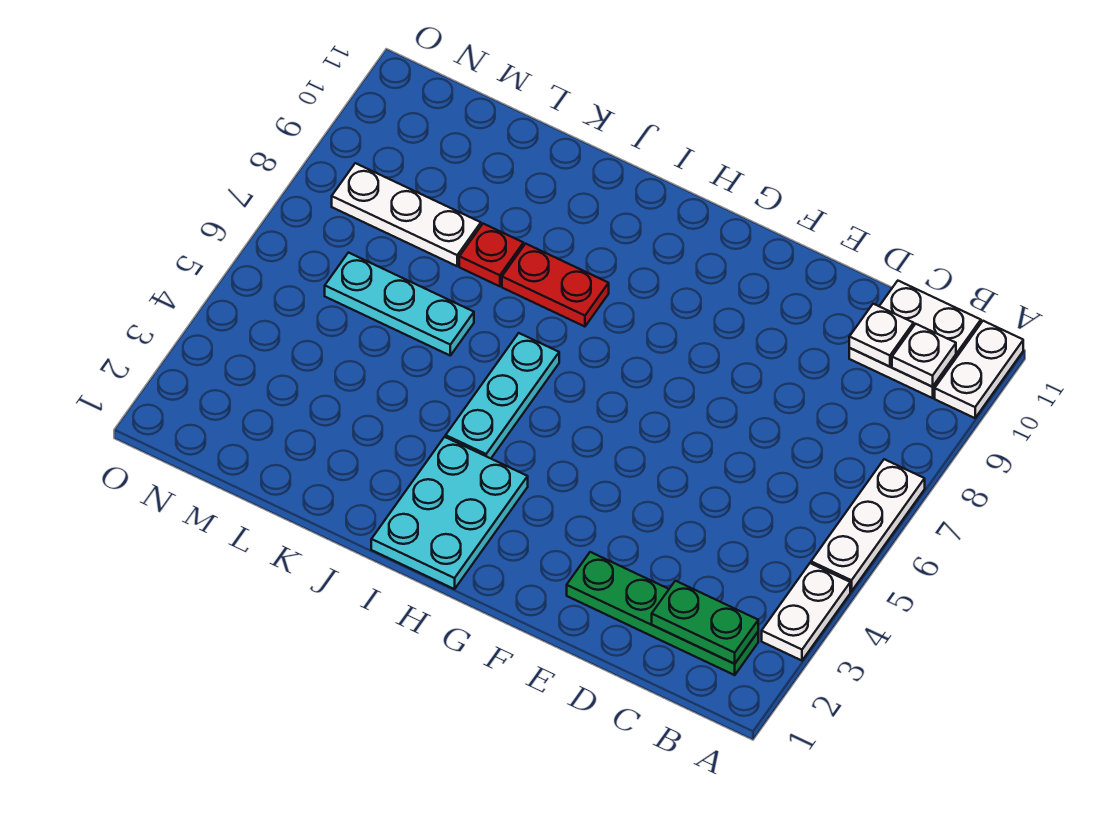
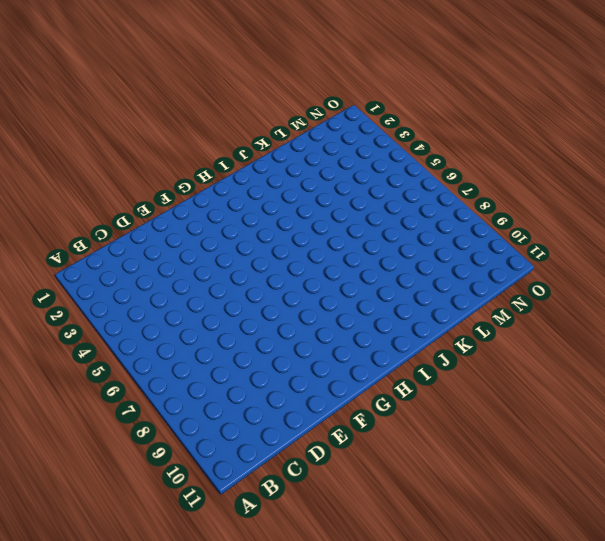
none -> white plate A3:A4 level 1
none -> white plate A5:A7 level 1
none -> white plate A10:A11 level 1

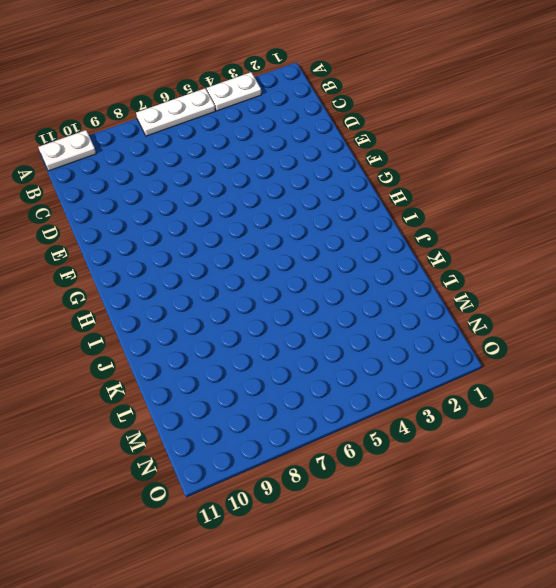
none -> green plate B2:E2 level 1
none -> white plate B10:C11 level 1
none -> cyan plate H1:I3 level 1

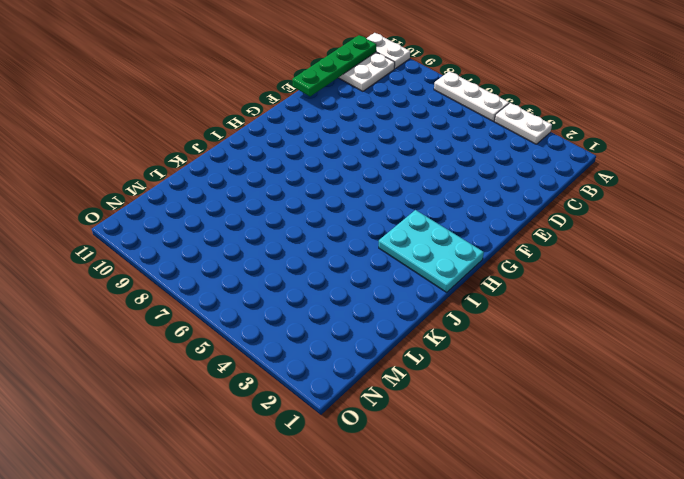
green plate B11:E11 level 2 -> green plate B2:E2 level 1
none -> cyan plate I4:I6 level 1
none -> red plate I8:J8 level 1
none -> cyan plate K6:M6 level 1

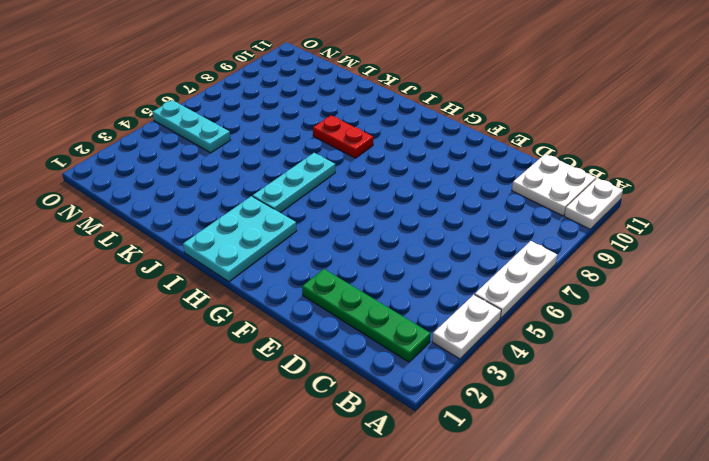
cyan plate M5:O5 level 1 -> cyan plate K6:M6 level 1
none -> red plate K8 level 1
none -> white plate L8:N8 level 1
none -> green plate B2:C2 level 2

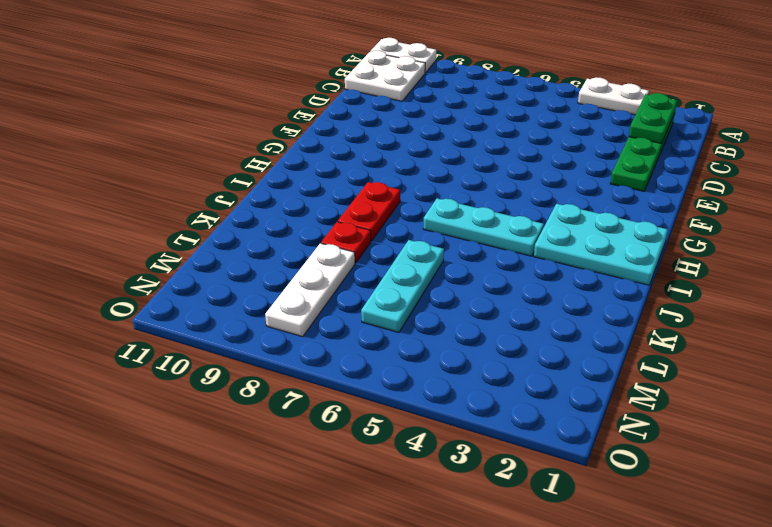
none -> white plate A5:A7 level 1
none -> white plate B10 level 2
none -> white plate C10 level 2

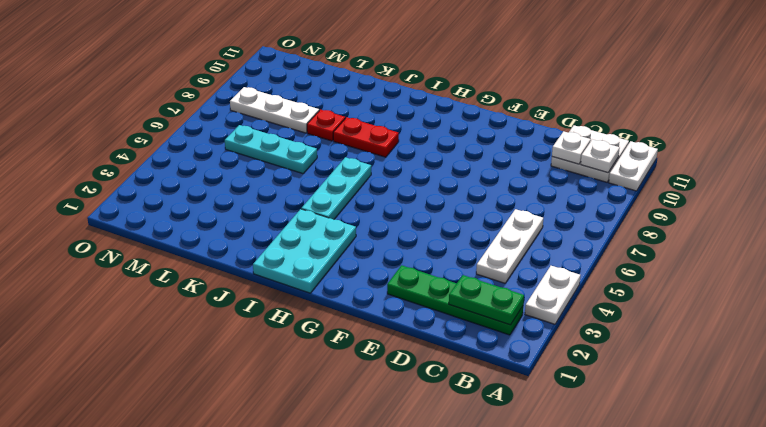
white plate C4:C6 level 1 -> white plate A5:A7 level 1

